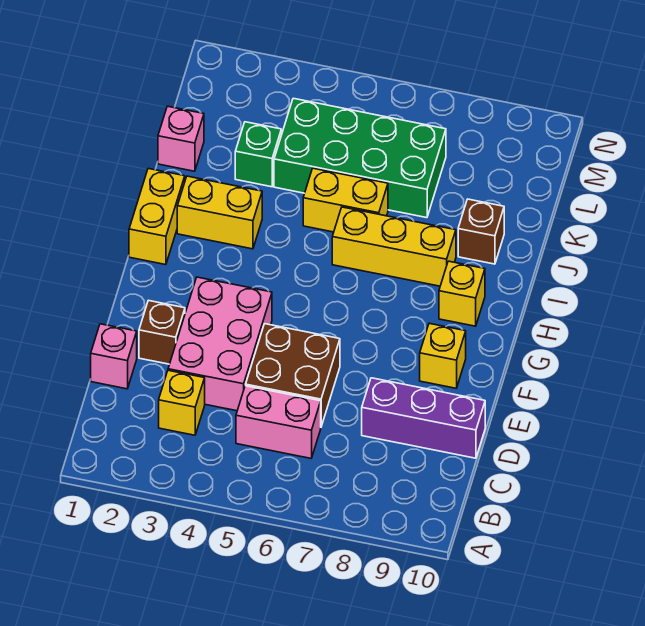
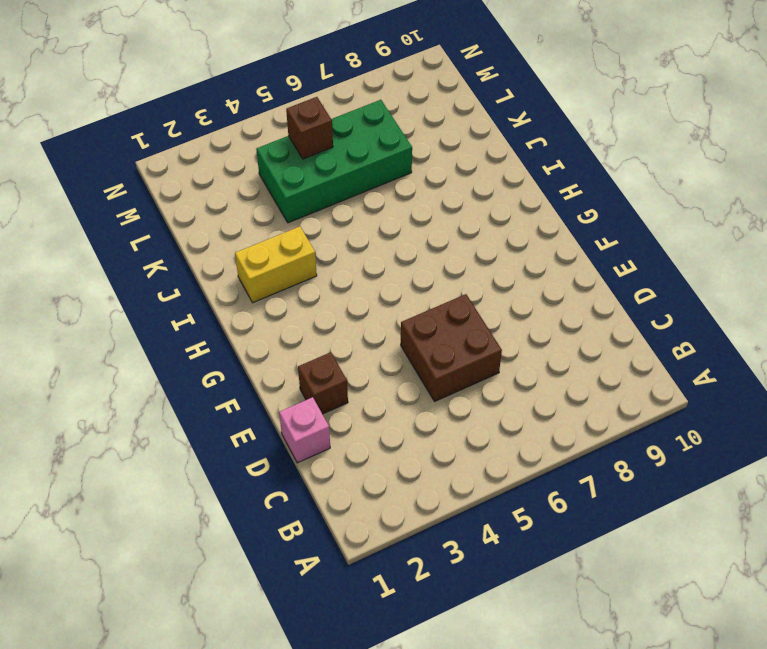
brown brick L5 level 2 -> brown brick J9 level 1
none -> yellow brick C3 level 1
none -> pink brick C5:C6 level 1
none -> pink brick D3:F4 level 1

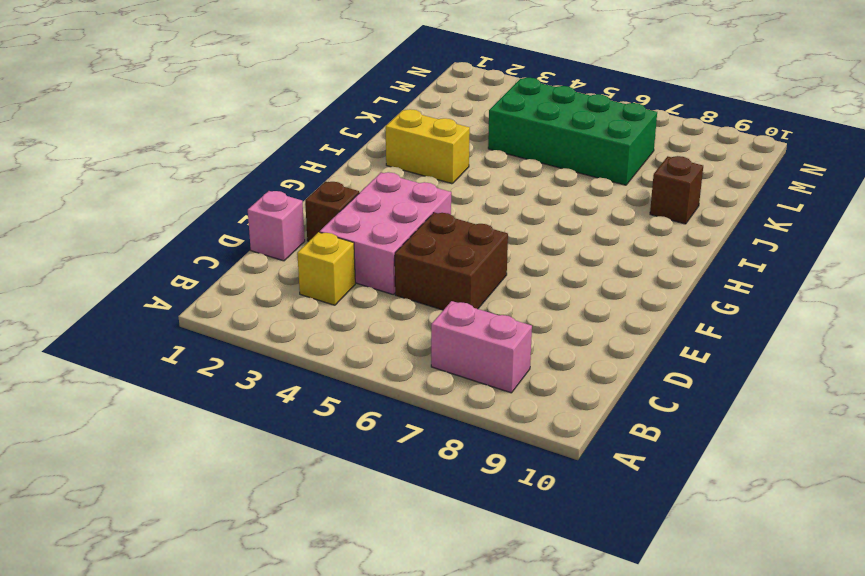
pink brick B7:B8 level 1 -> pink brick C5:C6 level 1
none -> purple brick D8:D10 level 1
none -> yellow brick F9 level 1
none -> yellow brick H1:I1 level 1

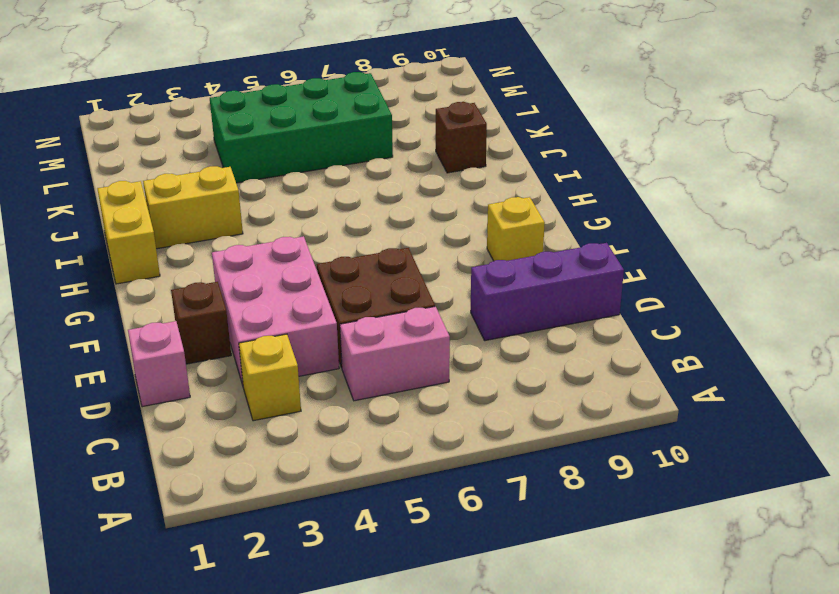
none -> yellow brick H9 level 1
none -> yellow brick I6:I8 level 1
none -> yellow brick J5:J6 level 1

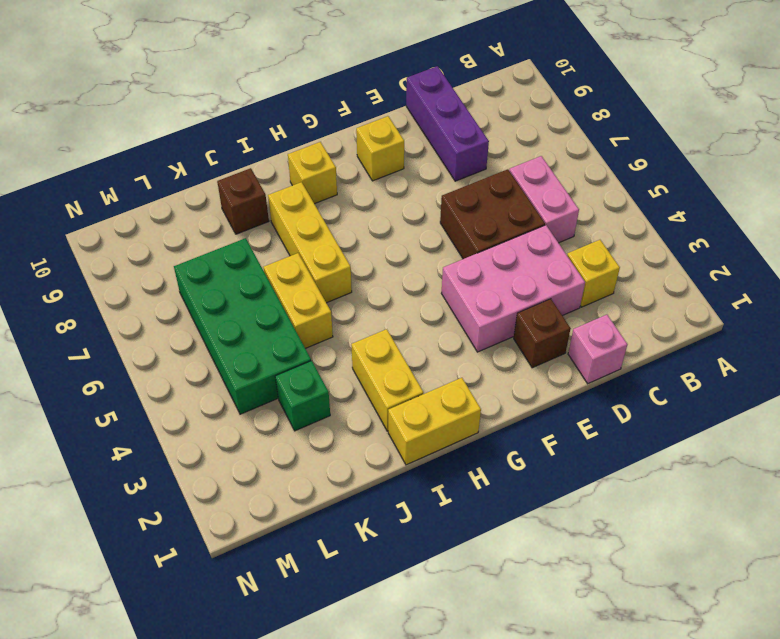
none -> pink brick K1 level 1

